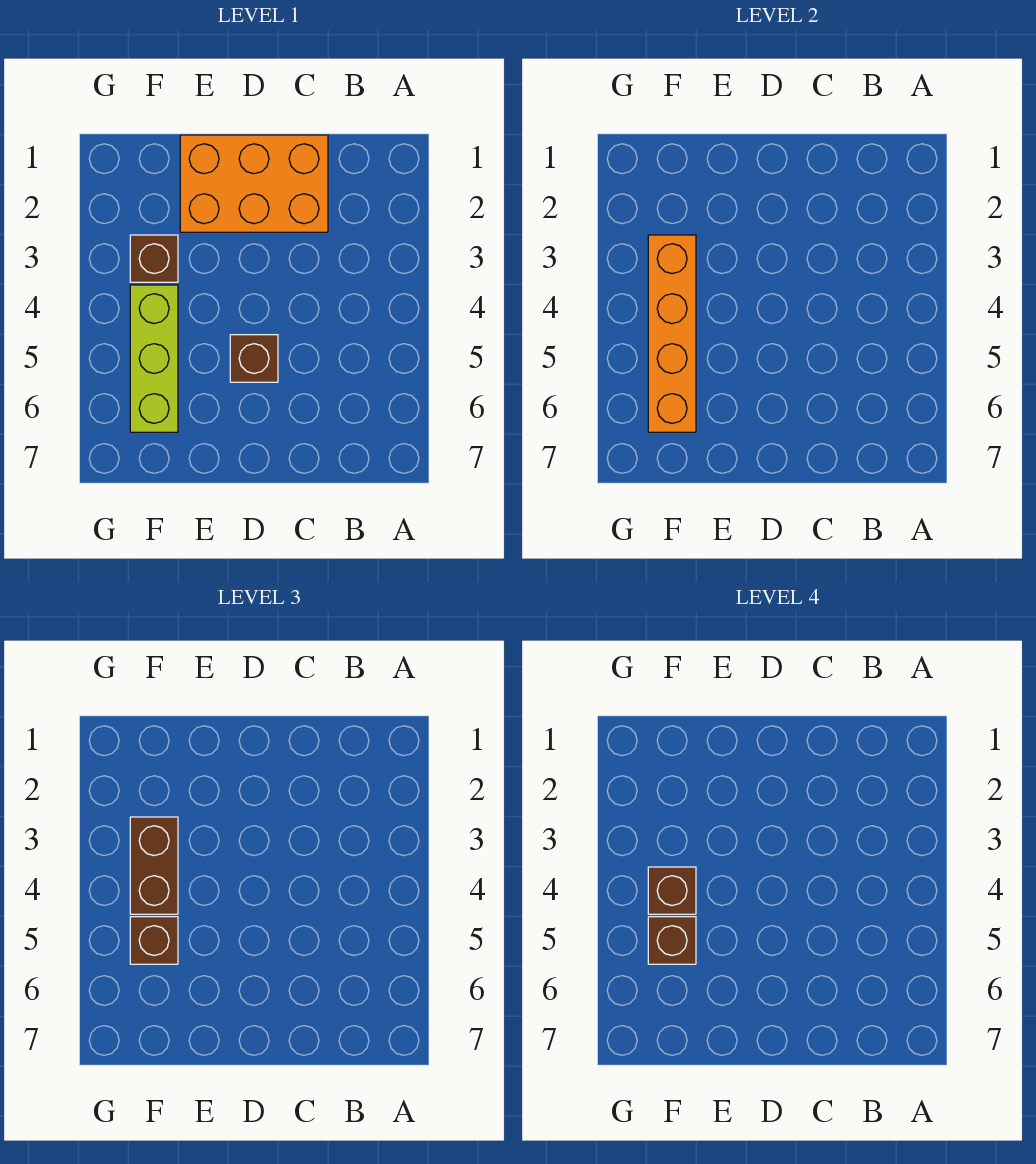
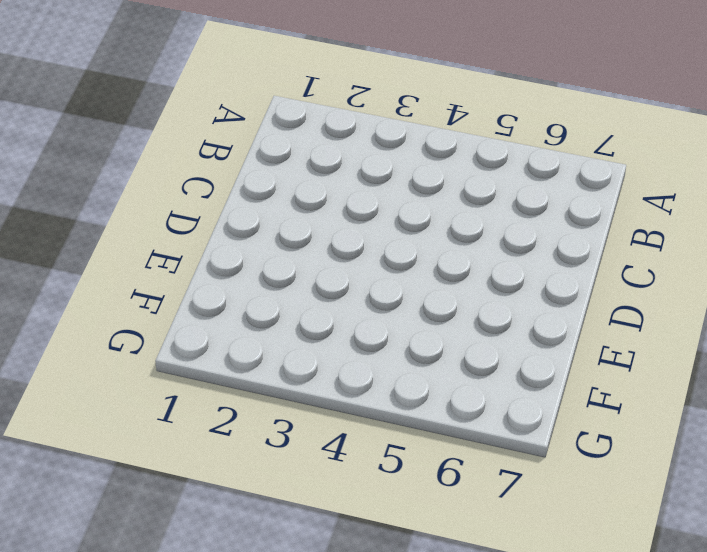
none -> orange brick C1:E2 level 1
none -> brown brick D5 level 1

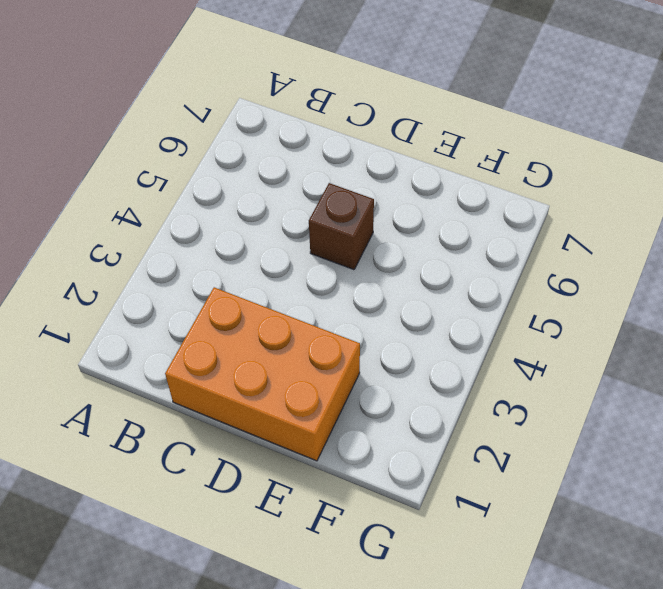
none -> brown brick F3 level 1
none -> lime brick F4:F6 level 1

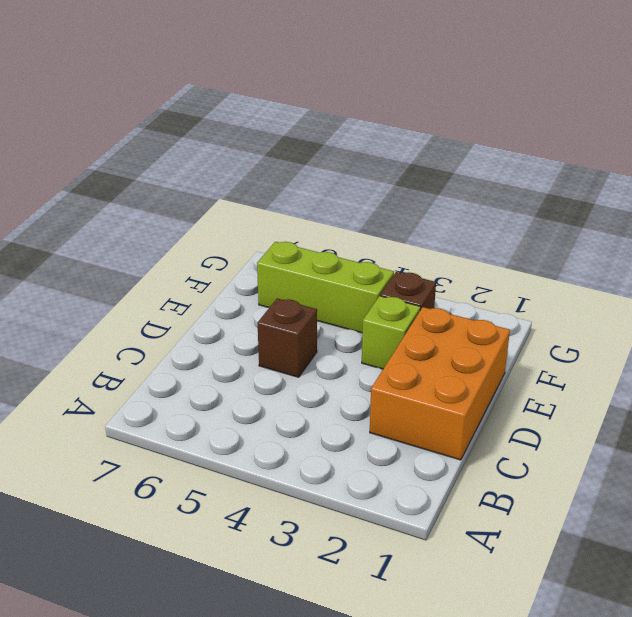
lime brick E3 level 1 -> none
none -> orange brick F3:F6 level 2
none -> brown brick F3:F4 level 3

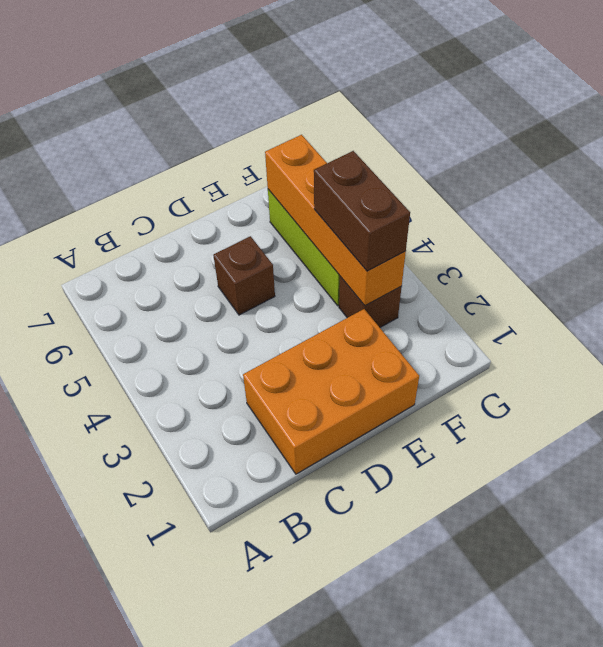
none -> brown brick F5 level 3
none -> brown brick F4 level 4

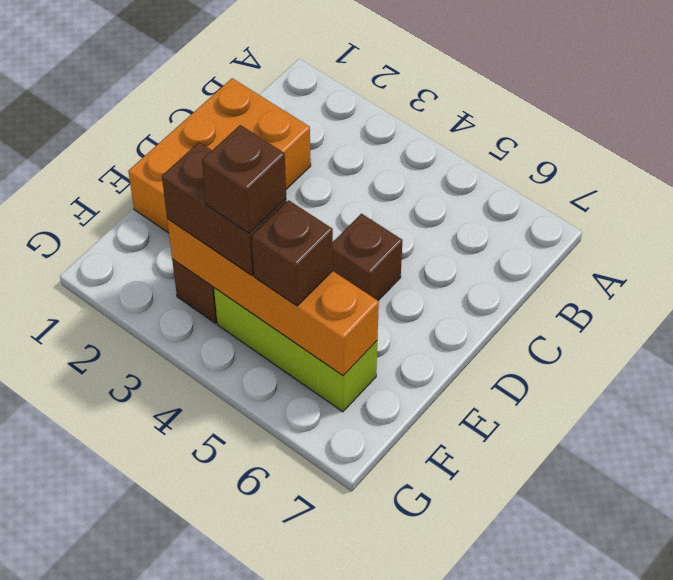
none -> brown brick F5 level 4

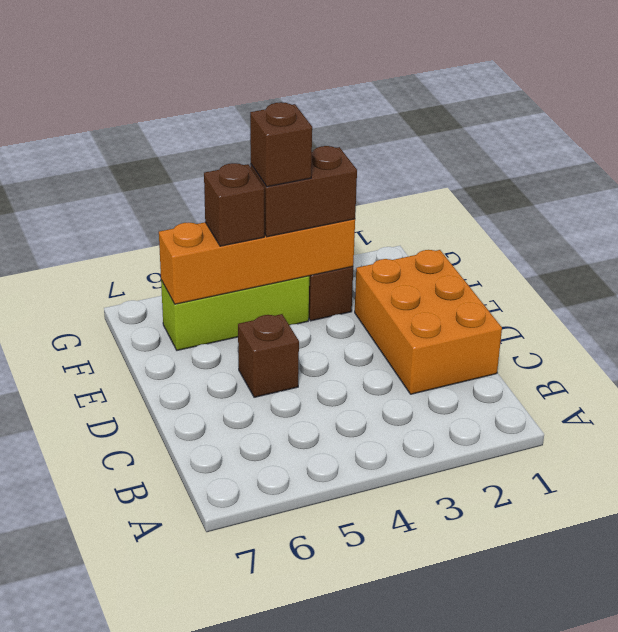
none -> brown brick F5 level 4

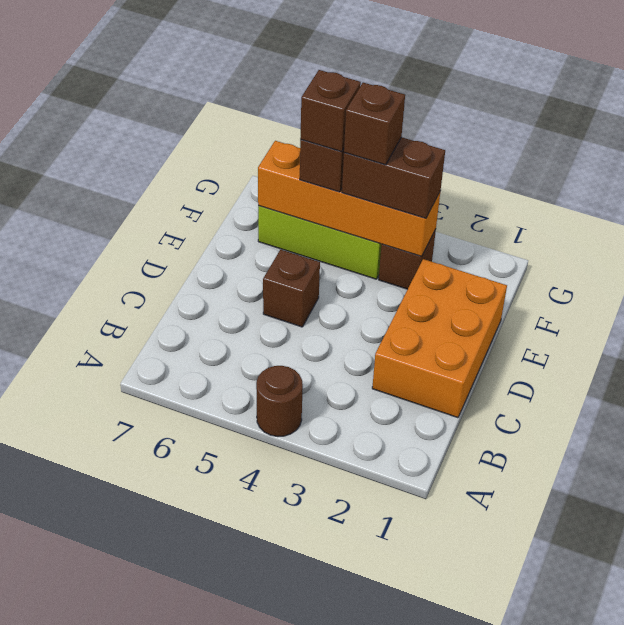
brown round brick A4 level 1 -> none

